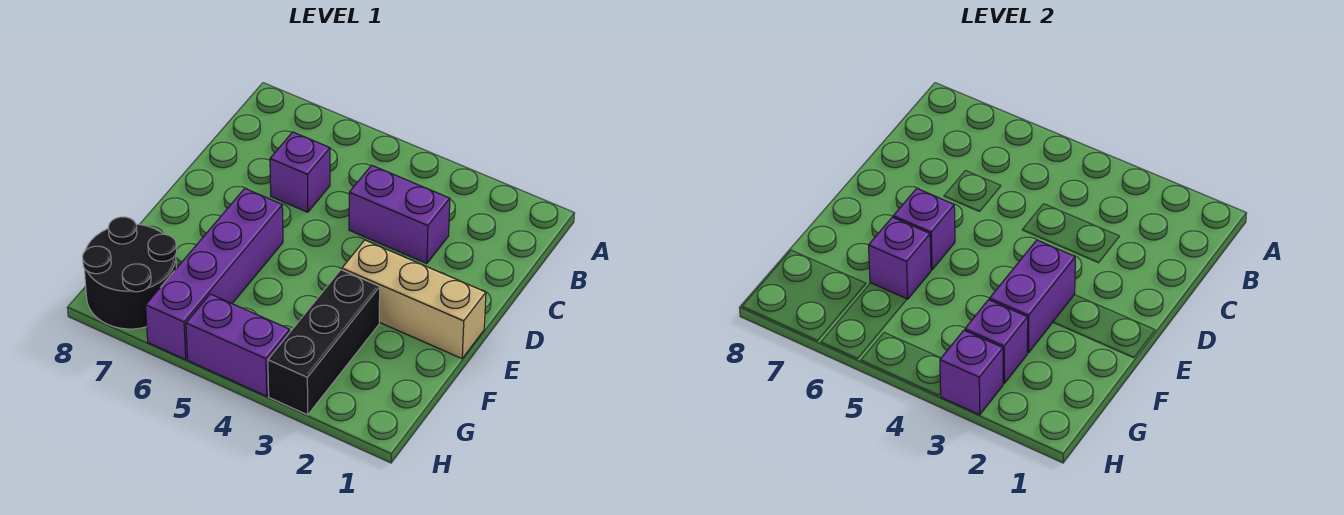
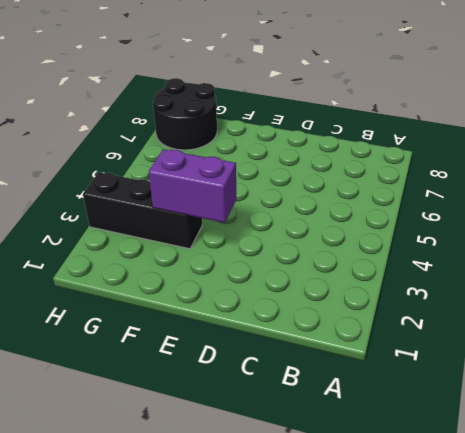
none -> purple brick C3:C4 level 1
none -> purple brick C6 level 1
none -> tan brick E1:E3 level 1

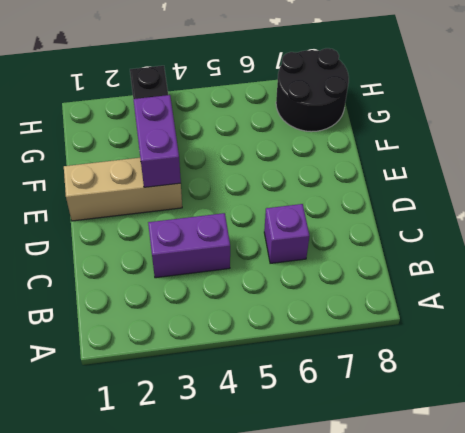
none -> purple brick E6:H6 level 1
none -> purple brick H4:H5 level 1
none -> purple brick E6 level 2

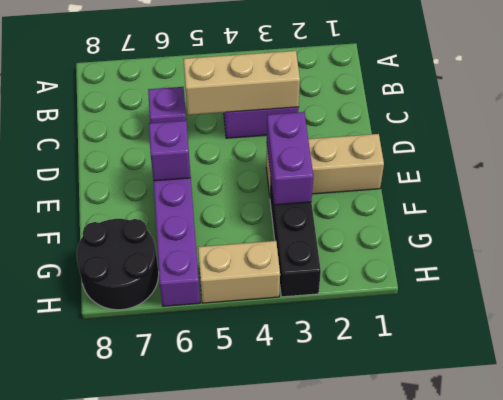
tan brick C3:C5 level 2 -> none
tan brick H4:H5 level 1 -> purple brick H4:H5 level 1
none -> purple brick F6 level 2
none -> purple brick G3 level 2
none -> purple brick H3 level 2

